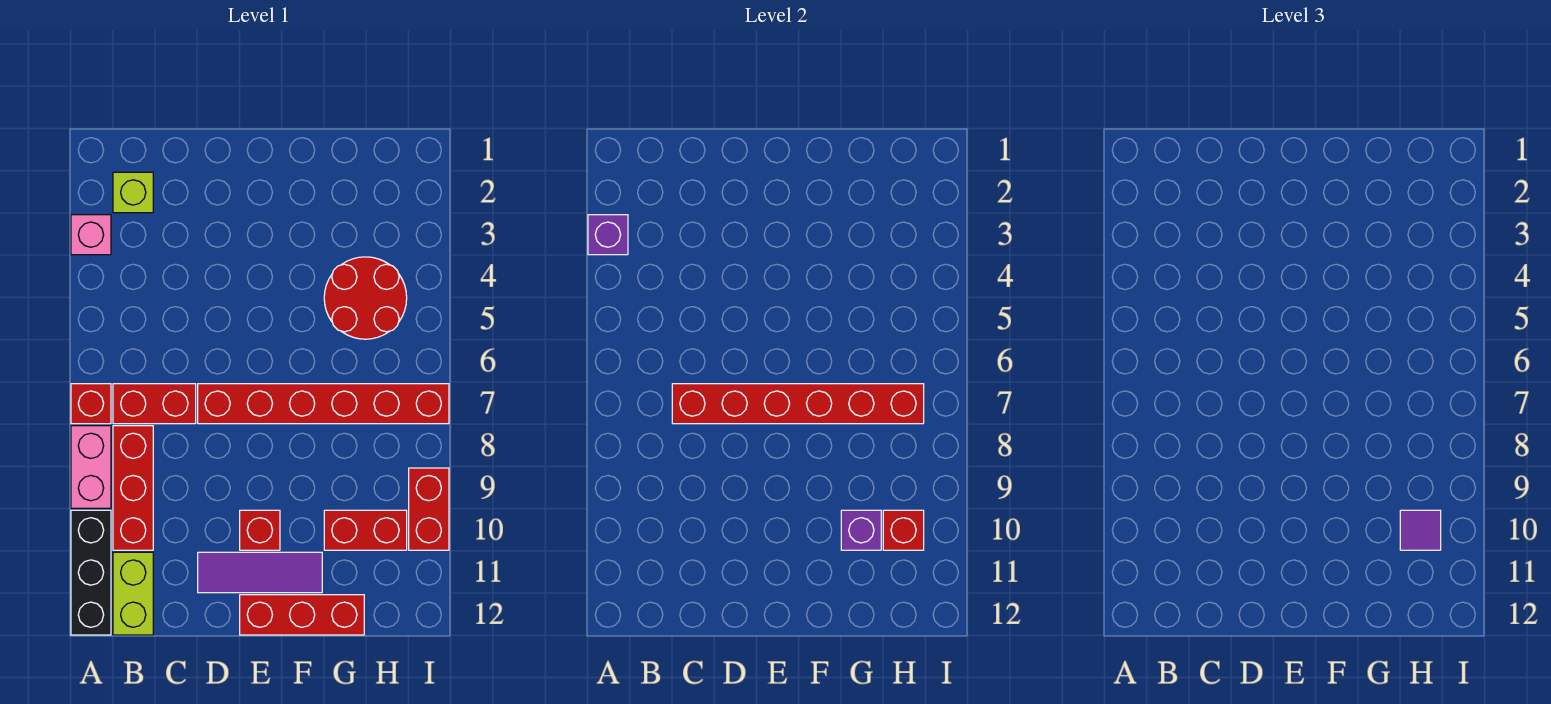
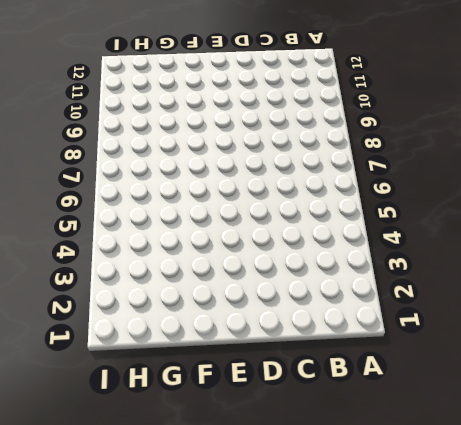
none -> pink brick A3 level 1
none -> red brick A7 level 1
none -> pink brick A8:A9 level 1

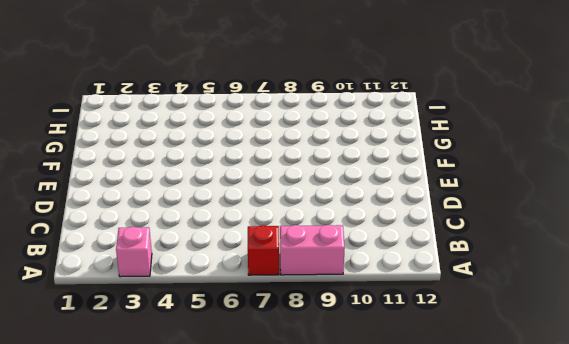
none -> black brick A10:A12 level 1
none -> lime brick B2 level 1
none -> red brick B7:C7 level 1

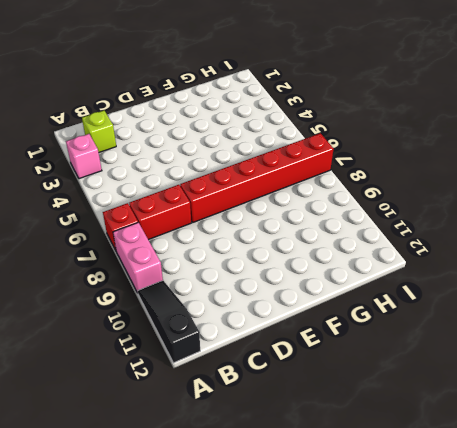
black slope A10:A12 level 1 top 12 -> black brick A10:A12 level 1
none -> red brick B8:B10 level 1
none -> lime brick B11:B12 level 1
none -> purple tile D11:F11 level 1

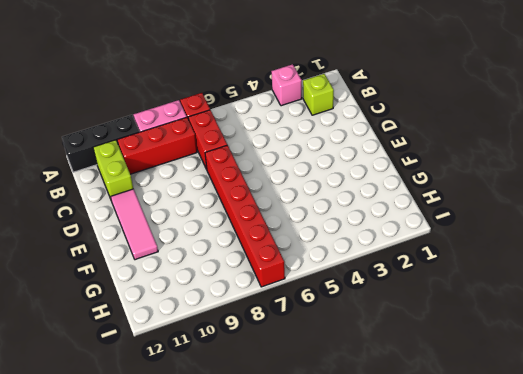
lime brick B11:C11 level 1 -> lime brick B11:B12 level 1
pink tile D11:F11 level 1 -> purple tile D11:F11 level 1
none -> red brick E10 level 1
none -> red brick E12:G12 level 1
none -> red round brick G4:H5 level 1

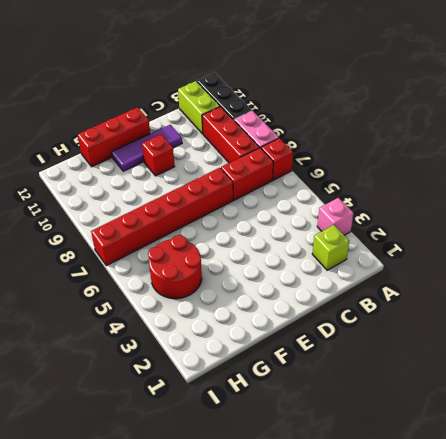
none -> red brick G10:H10 level 1
none -> red brick I9:I10 level 1
none -> purple brick A3 level 2

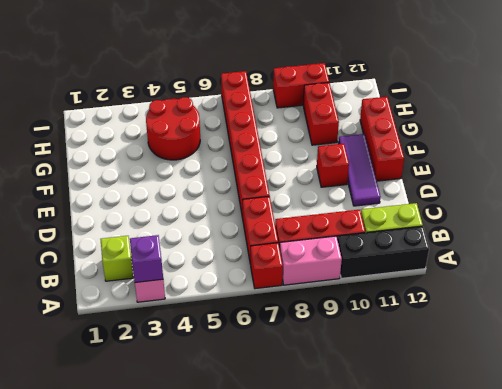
none -> red brick C7:H7 level 2
none -> purple brick G10 level 2
none -> red brick H10 level 2

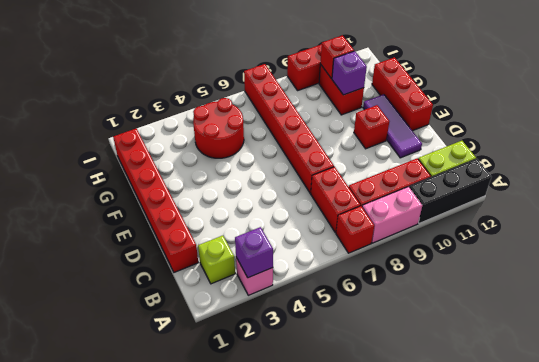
red brick C1:H1 level 1 -> red brick C7:H7 level 2
none -> purple tile H10 level 3

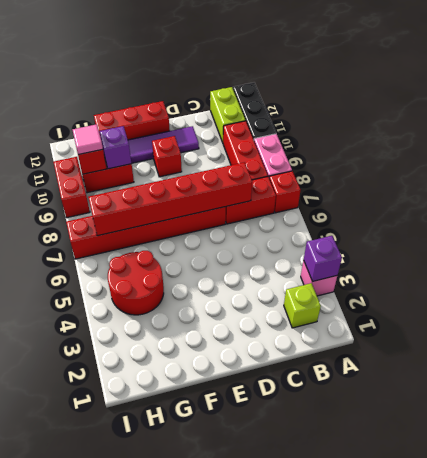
pink tile H10 level 3 -> purple tile H10 level 3

